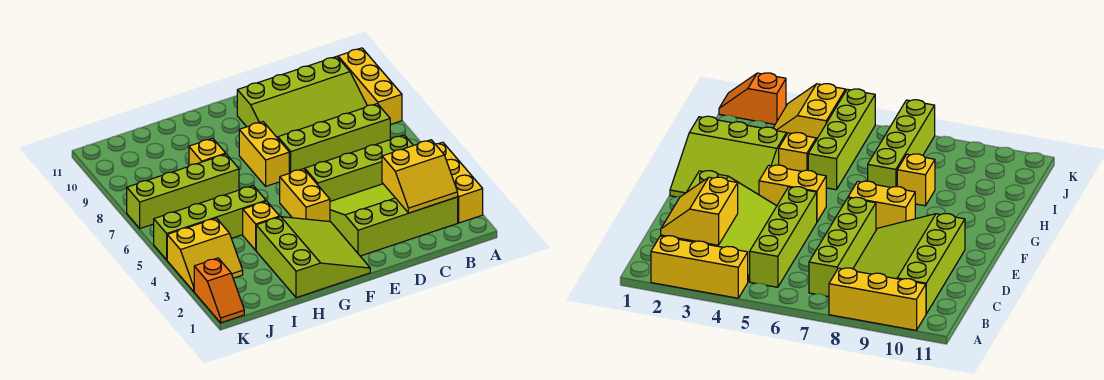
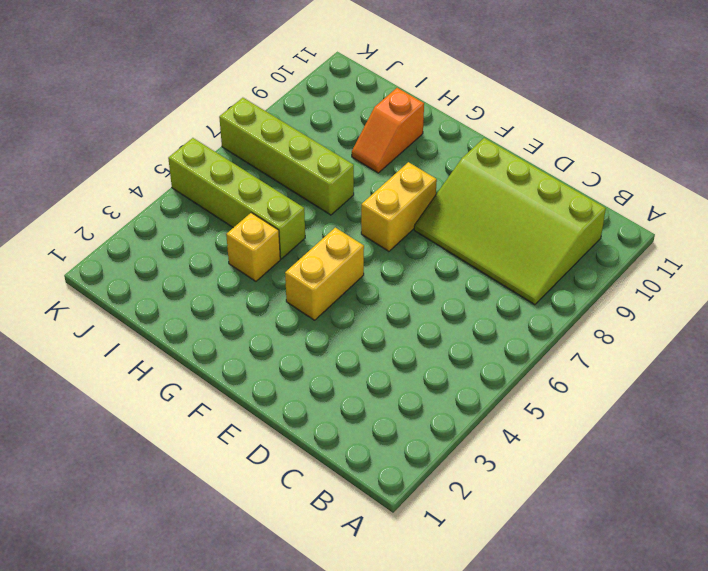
orange slope H9:H10 level 1 top 10 -> orange slope K1:K2 level 1 top 2
none -> yellow brick A2:A4 level 1
none -> yellow brick A8:A10 level 1
none -> lime slope B2:E4 level 1 top 2

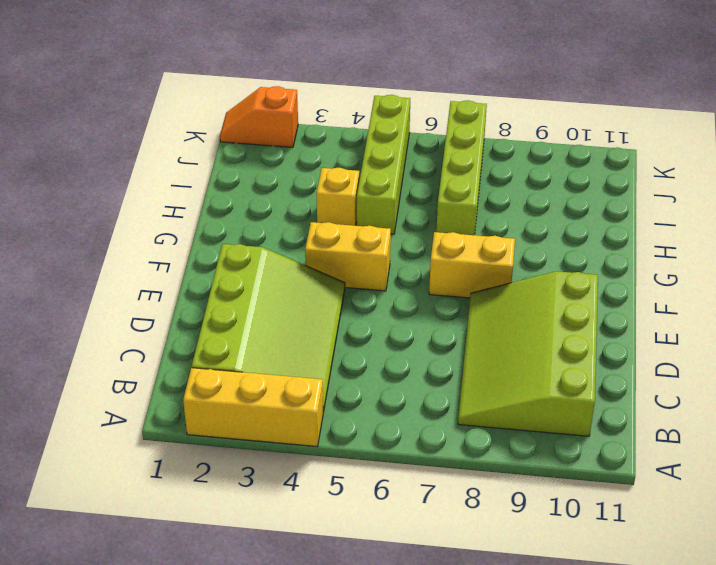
none -> yellow brick A8:A10 level 1
none -> lime brick B5:E5 level 1
none -> lime brick B7:E7 level 1

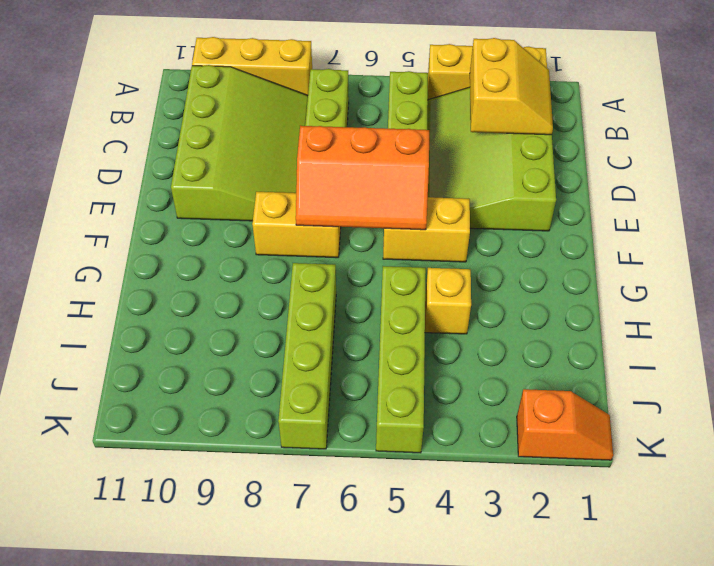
orange slope E5:F7 level 2 top E -> none
none -> lime slope F1:H3 level 1 top H
none -> yellow brick H8 level 1
none -> yellow slope J3:K4 level 1 top 4

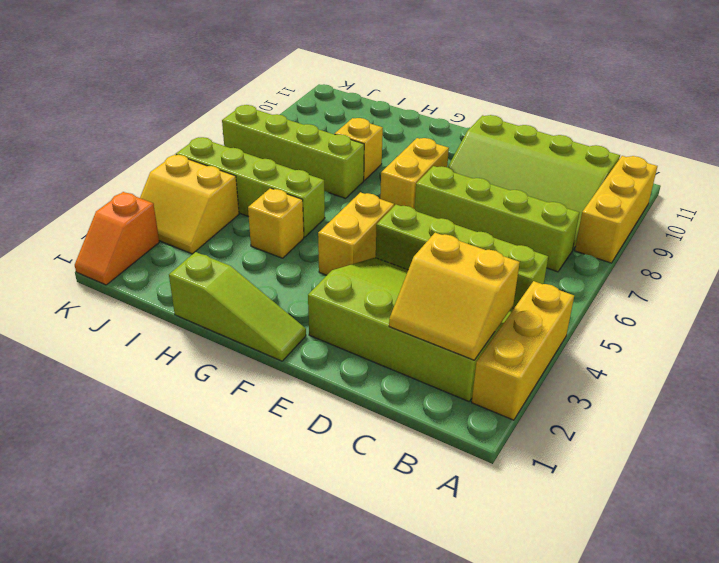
lime slope F1:H1 level 1 top H -> lime slope F1:H3 level 1 top H

